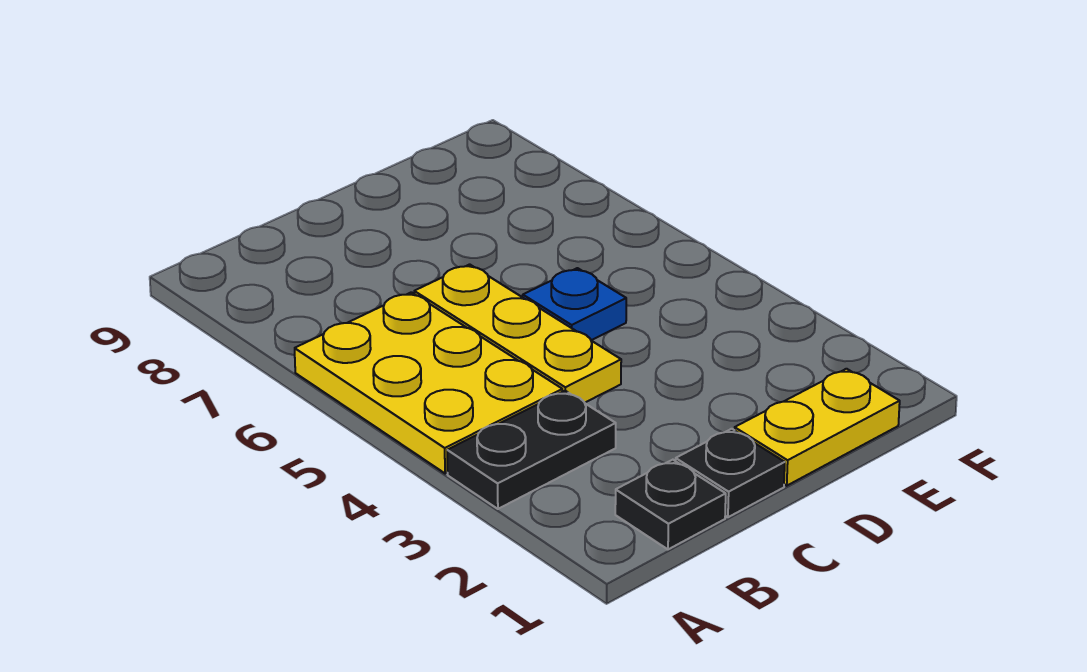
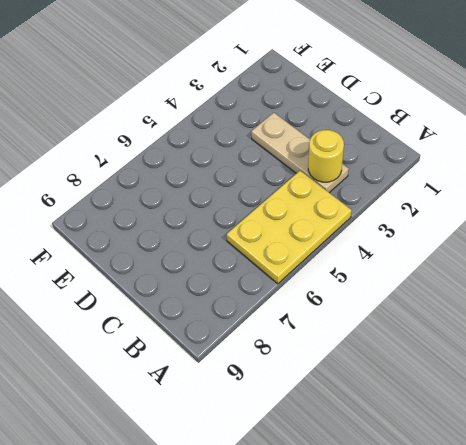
tan plate B3:D3 level 1 -> black plate A3:B3 level 1
yellow round brick B3 level 2 -> none
none -> black plate B1 level 1
none -> black plate C1 level 1

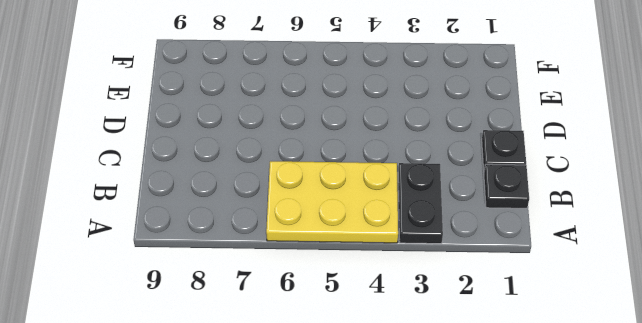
none -> yellow plate C4:C6 level 1
none -> yellow plate D1:E1 level 1

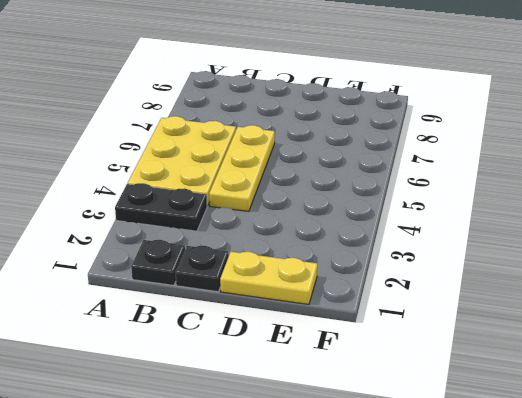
none -> blue plate D5 level 1

